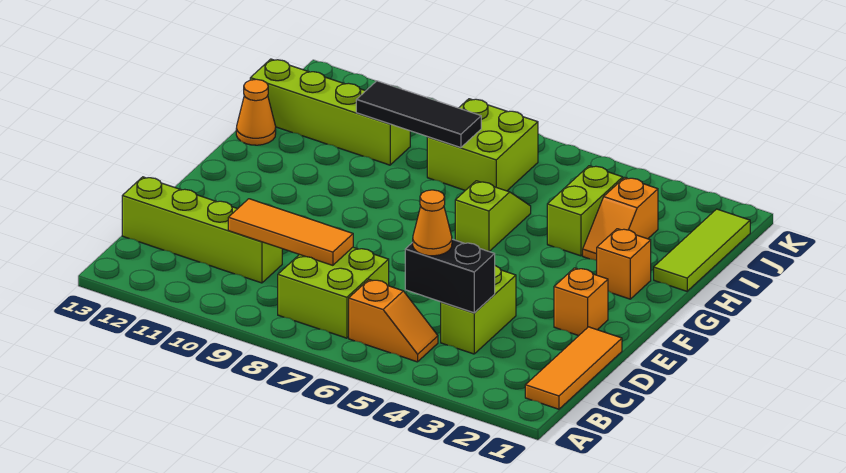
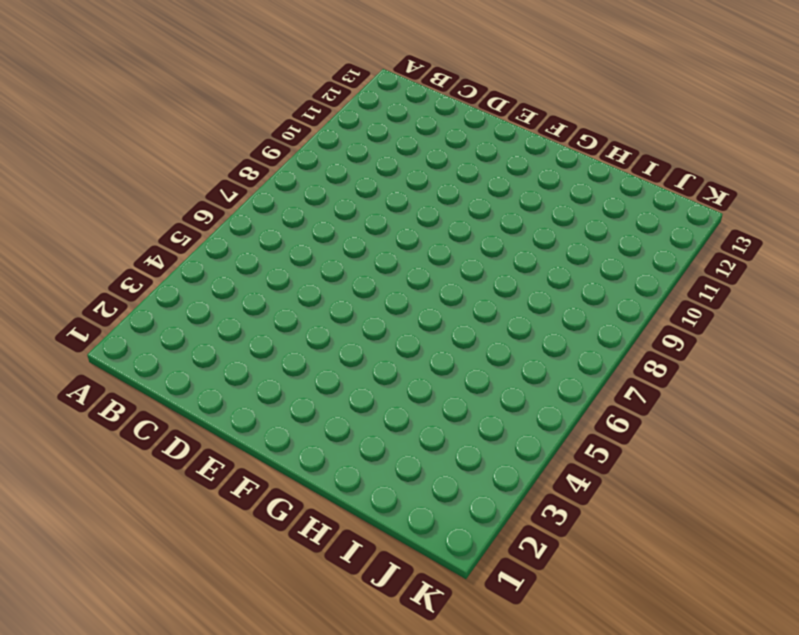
none -> orange tile B1:D1 level 1
none -> orange slope B5:B6 level 1 top 6
none -> lime brick B7:C8 level 1

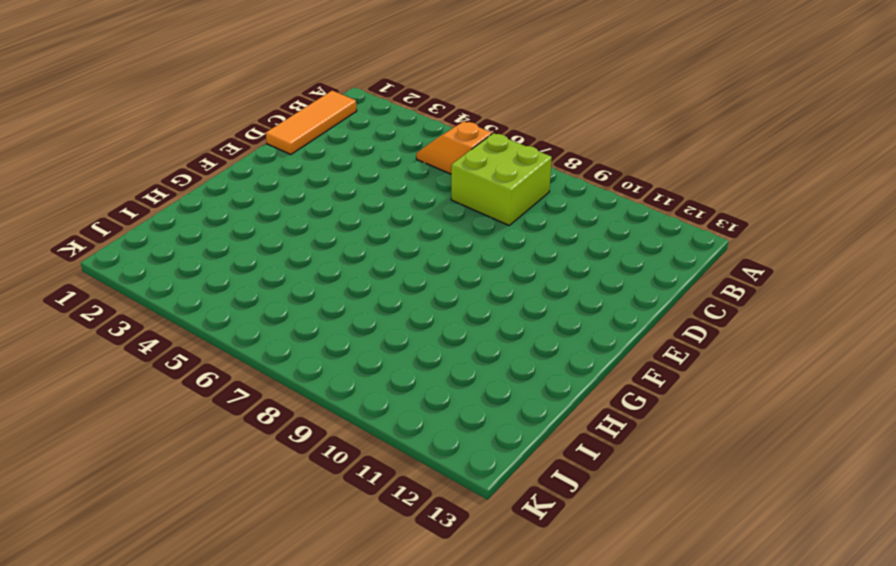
none -> lime brick C4:D4 level 1
none -> lime brick C10:C13 level 1
none -> orange brick E2 level 1

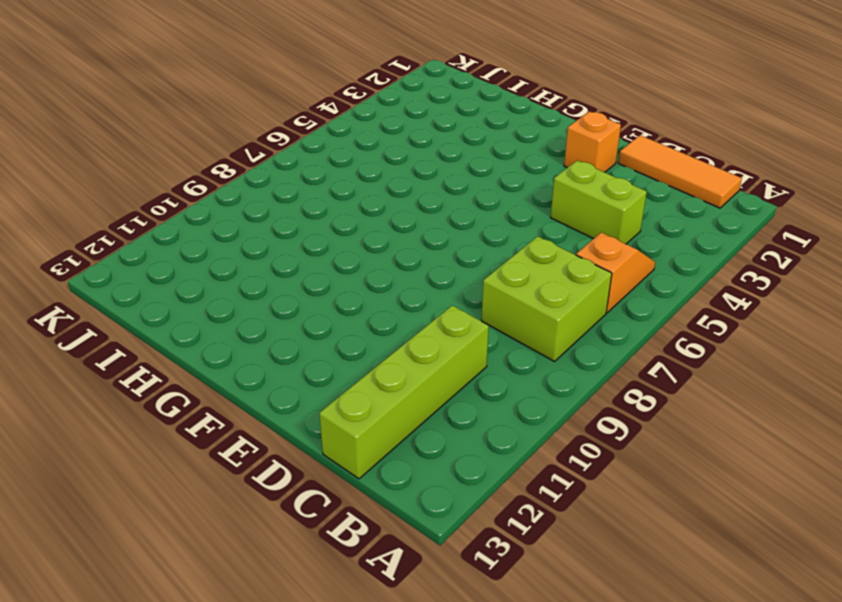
none -> orange brick G2 level 1
none -> lime slope G6:H6 level 1 top G
none -> lime tile H1:J1 level 1

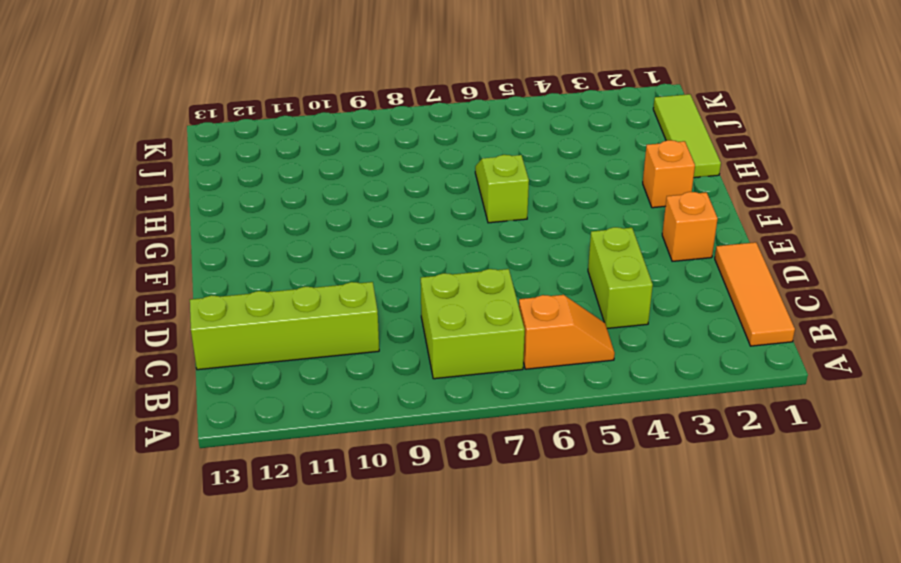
none -> orange slope H3:I3 level 1 top I
none -> lime brick H4:I4 level 1
none -> orange cone H13 level 1

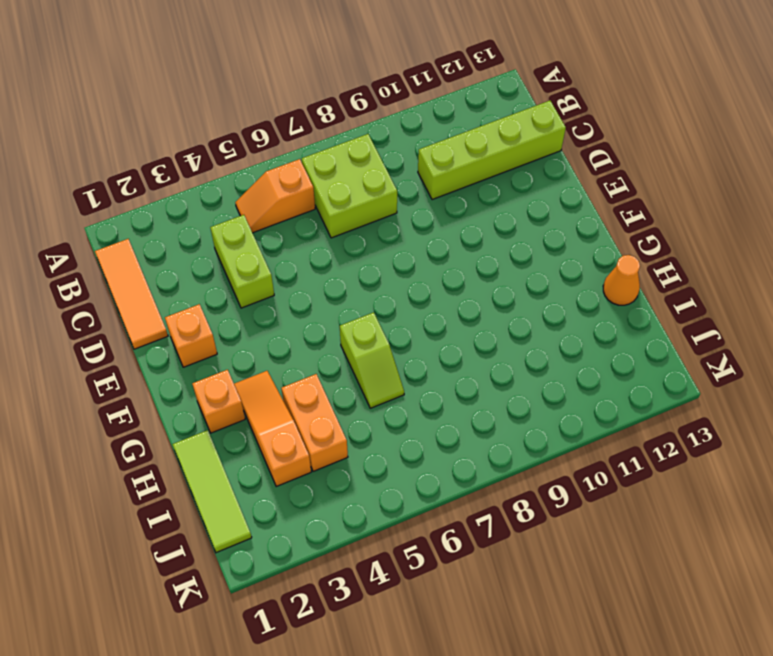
orange slope G3:I3 level 1 top I -> orange slope H3:I3 level 1 top I
orange brick H4:I4 level 1 -> lime brick H4:I4 level 1
none -> lime brick I7:J8 level 1
none -> lime brick I10:I13 level 1
none -> black brick C4:C5 level 2

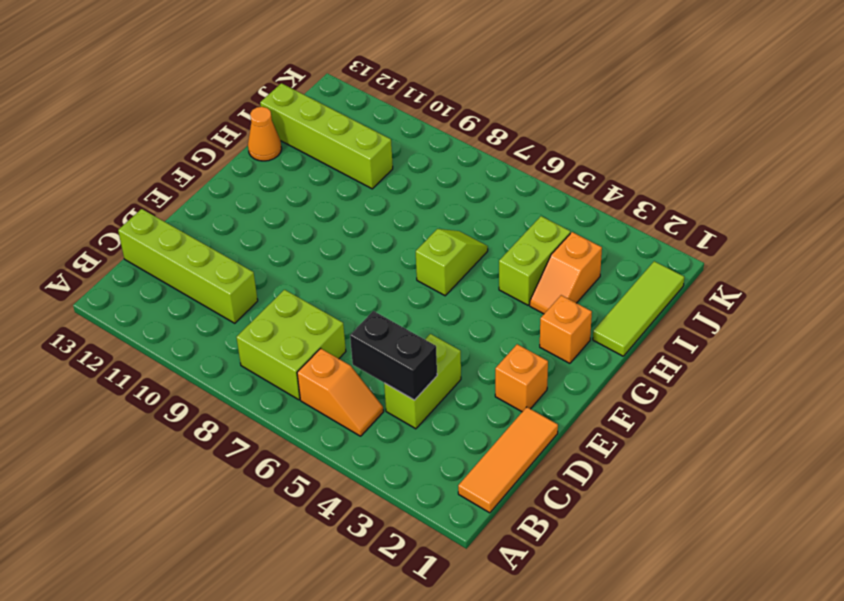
none -> lime brick I7:J8 level 1
none -> orange tile C8:C10 level 2
none -> black tile I8:I10 level 2

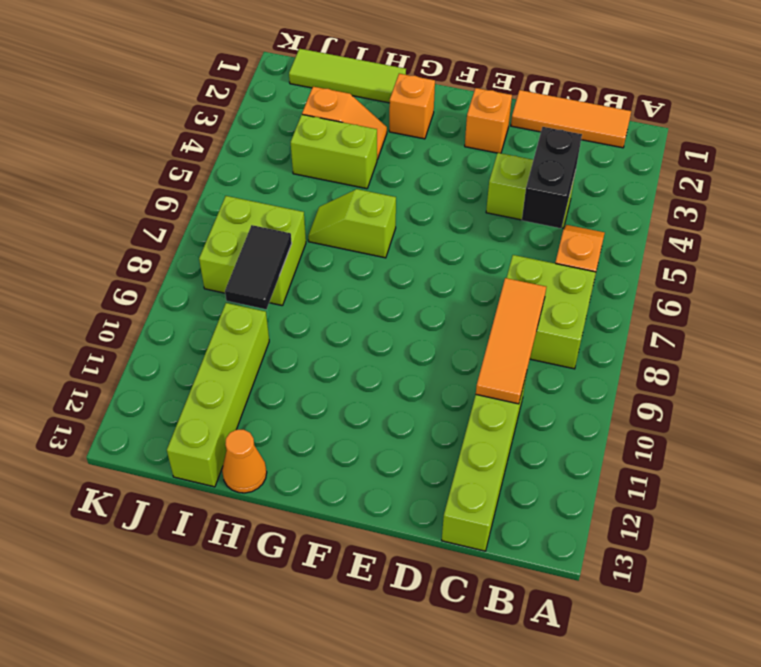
black tile I8:I9 level 2 -> black tile I8:I10 level 2
none -> orange cone C5 level 3

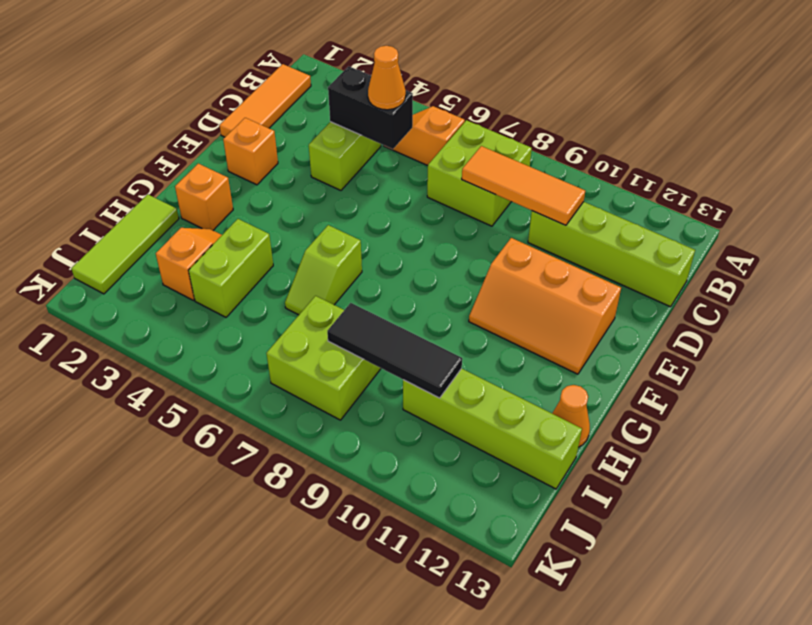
orange slope E10:F12 level 1 top E -> none

